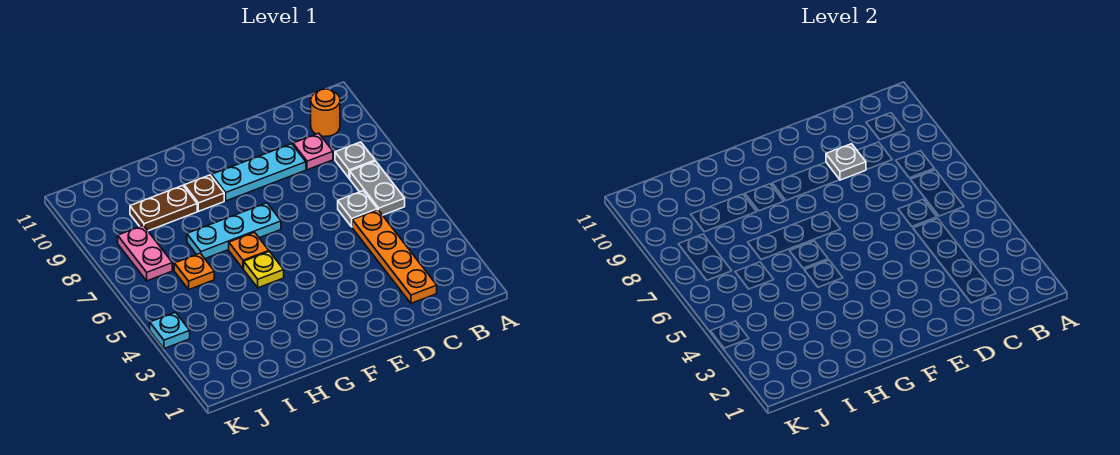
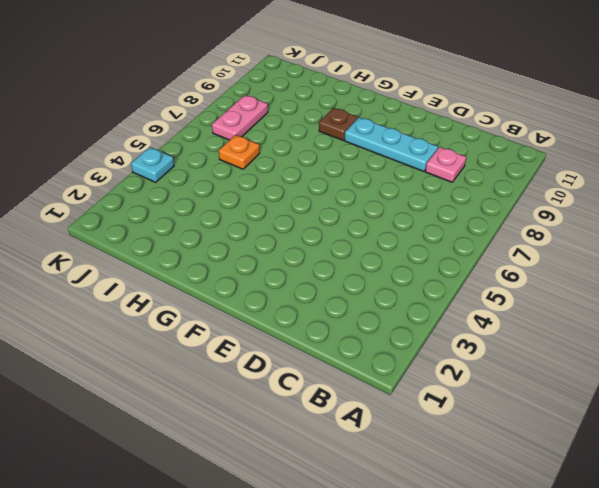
none -> grey plate B6:B7 level 1
none -> grey plate B8 level 1
none -> orange round brick B10 level 1

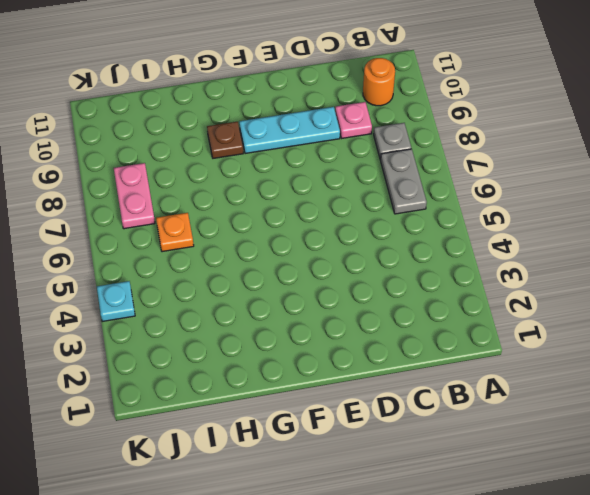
none -> orange plate C2:C5 level 1
none -> grey plate C6 level 1
none -> cyan plate F7:H7 level 1

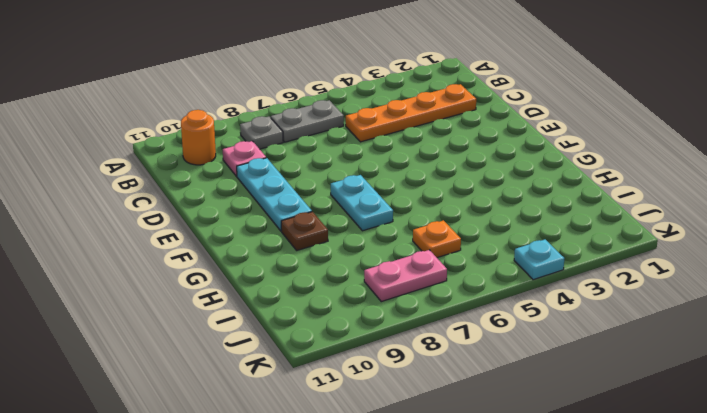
cyan plate F7:G7 level 1 -> cyan plate F7:H7 level 1
none -> grey plate C6 level 1
none -> yellow plate G5 level 1
none -> orange plate G6 level 1

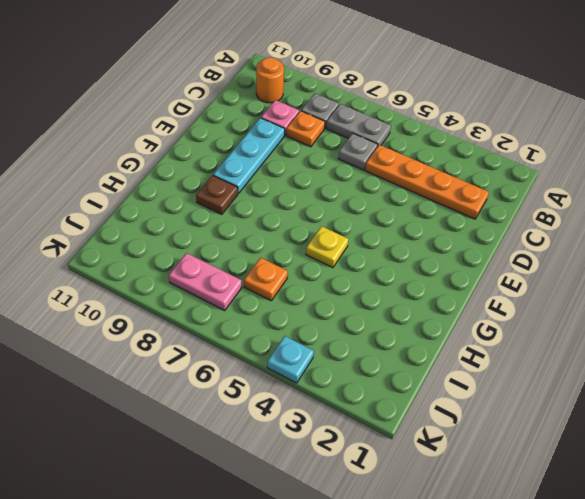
orange plate C8 level 1 -> orange plate G6 level 1
none -> cyan plate F7:H7 level 1
none -> brown plate H9:I9 level 1
none -> grey plate D9 level 2

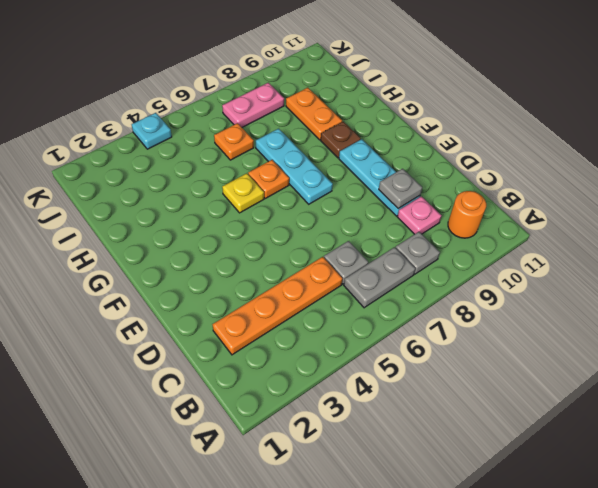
orange plate H9:I9 level 1 -> brown plate H9:I9 level 1

